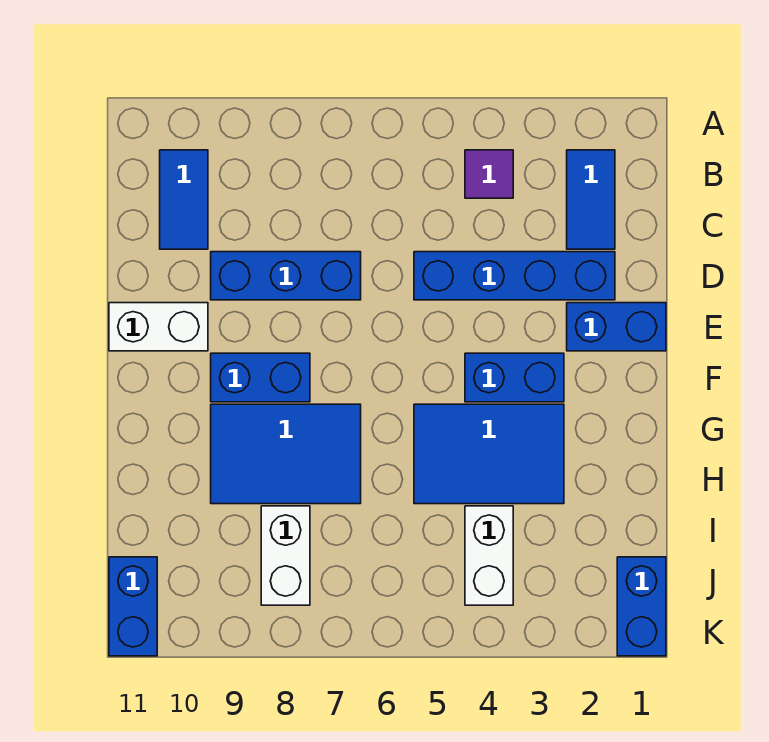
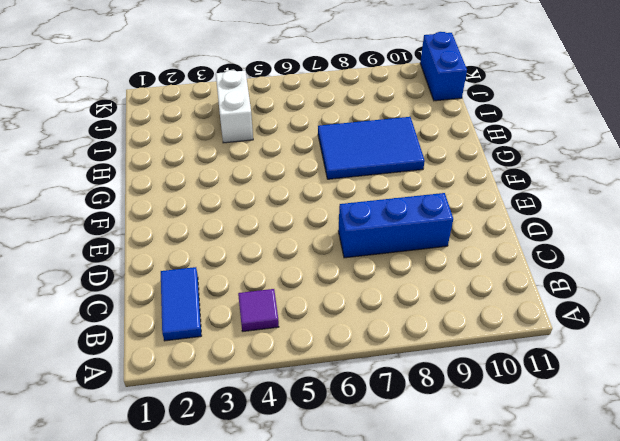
none -> blue tile B10:C10 level 1
none -> blue brick D2:D5 level 1
none -> blue brick E1:E2 level 1

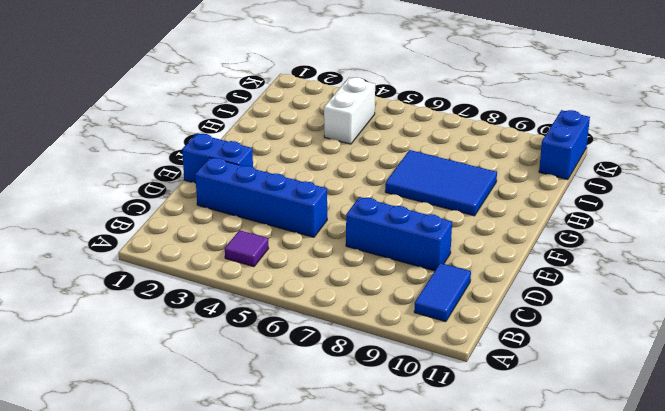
none -> blue tile B2:C2 level 1
none -> white brick E10:E11 level 1
none -> blue brick F3:F4 level 1

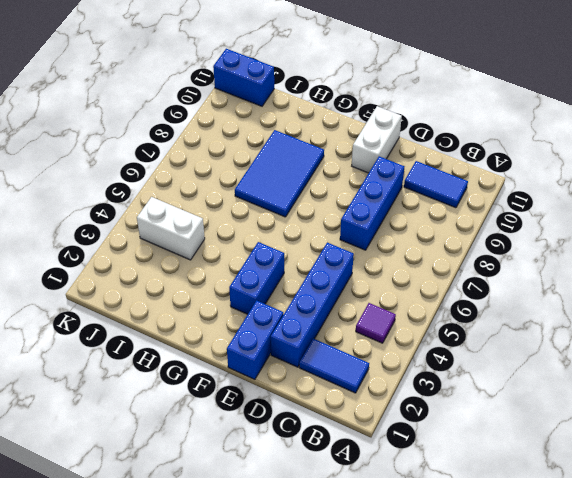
none -> blue brick F8:F9 level 1
none -> blue tile G3:H5 level 1
none -> white brick I8:J8 level 1

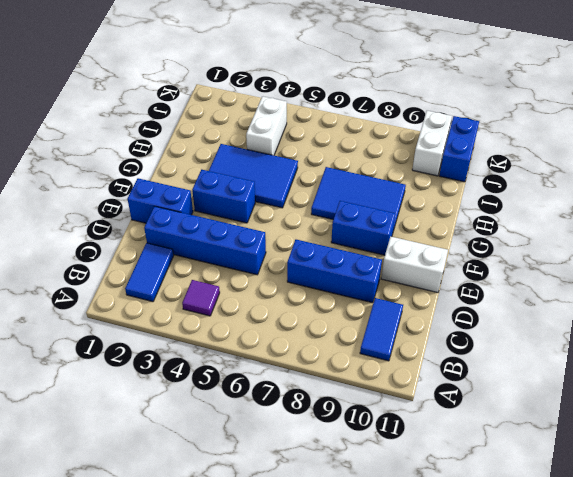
white brick J10:K10 level 1 -> white brick I8:J8 level 1
none -> blue brick J1:K1 level 1

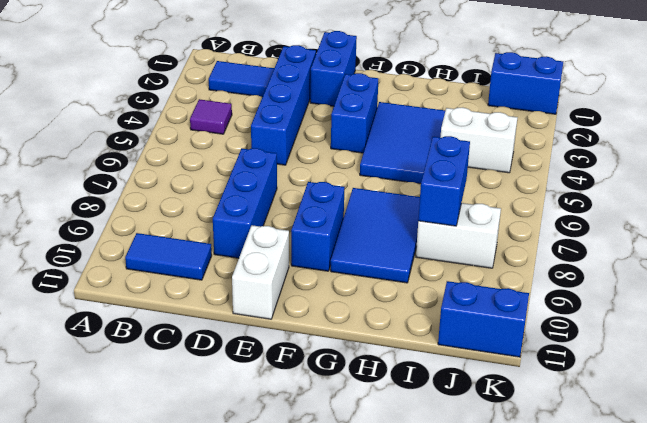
blue brick I7:I8 level 2 -> none

